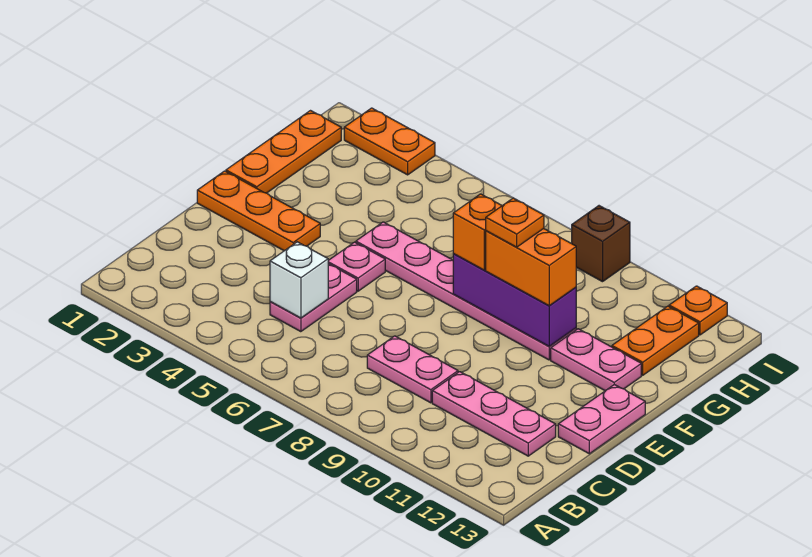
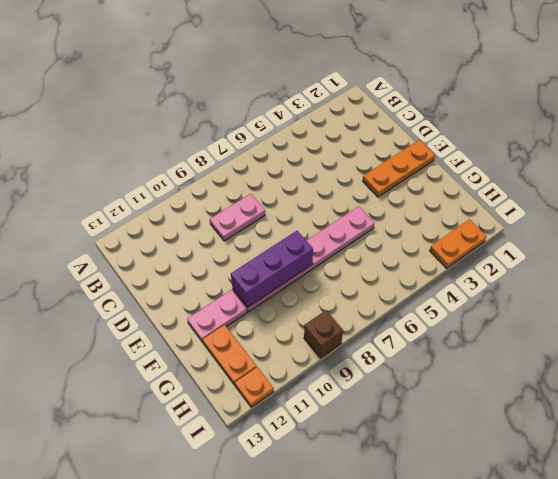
none -> pink plate C5:D5 level 1
none -> pink plate C10:C12 level 1
none -> pink plate D13:E13 level 1

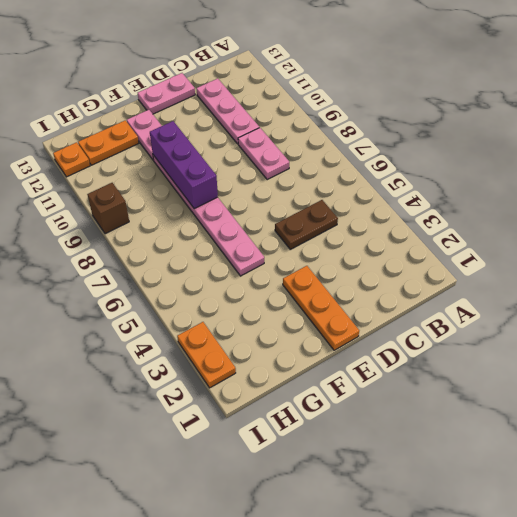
brown plate C5:D5 level 1 -> pink plate C5:D5 level 1
none -> pink plate E5 level 1
none -> orange plate F1:H1 level 1
none -> white brick C5 level 2

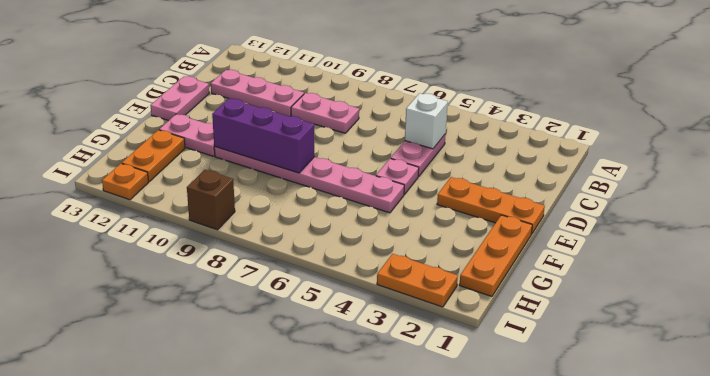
none -> orange brick F8 level 3
none -> orange brick F9:F10 level 3
none -> orange plate F9 level 4

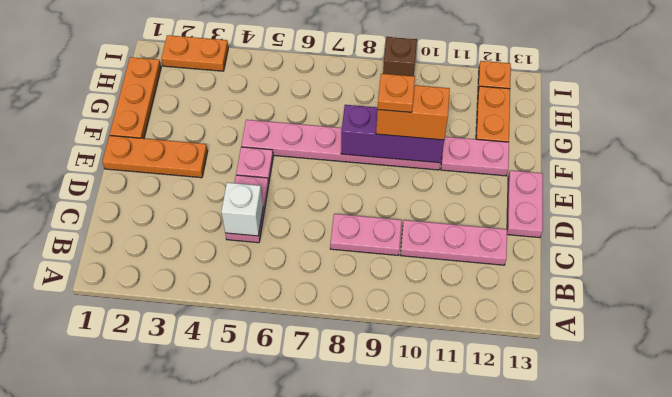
none -> orange brick F8 level 3

